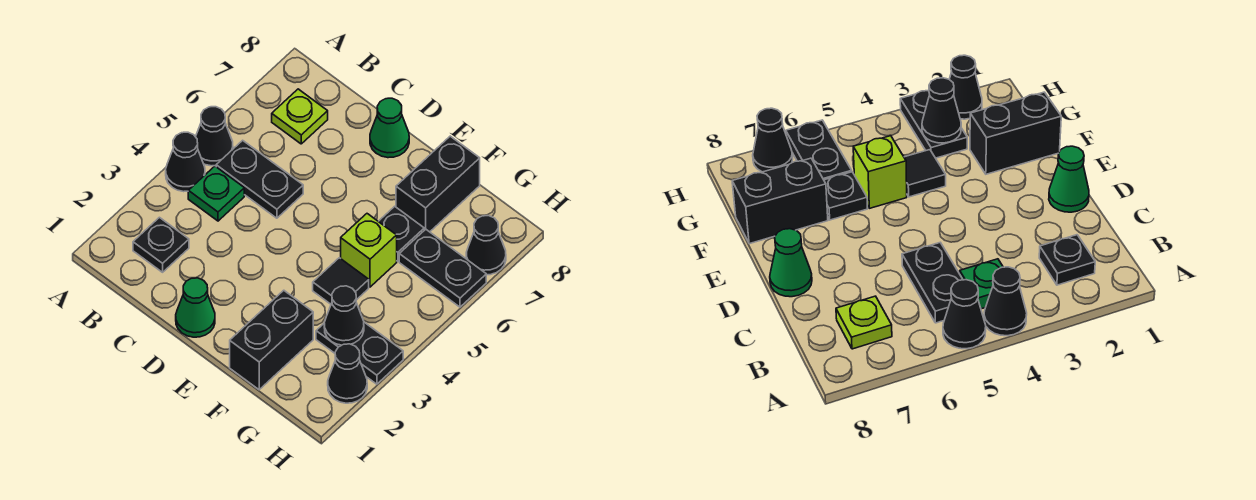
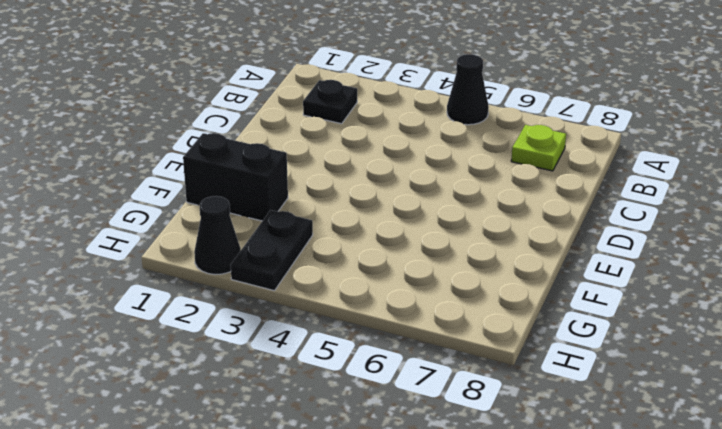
none -> black cone A4 level 1
none -> green plate B4 level 1
none -> black plate B5:C5 level 1

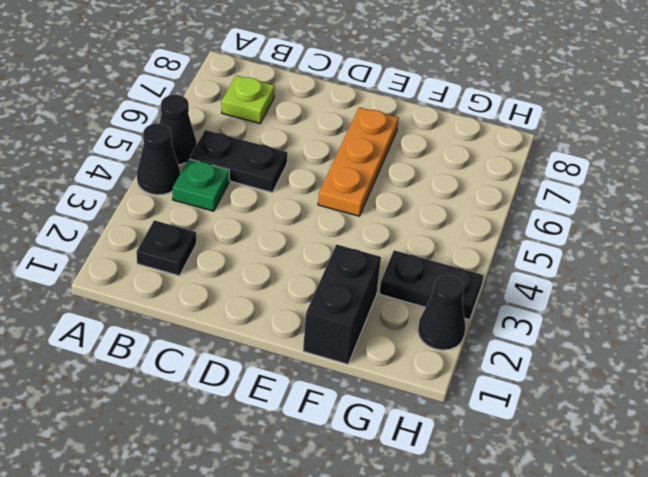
orange plate E5:E7 level 1 -> none
none -> green cone D1 level 1
none -> green cone D8 level 1
none -> black tile F4 level 1

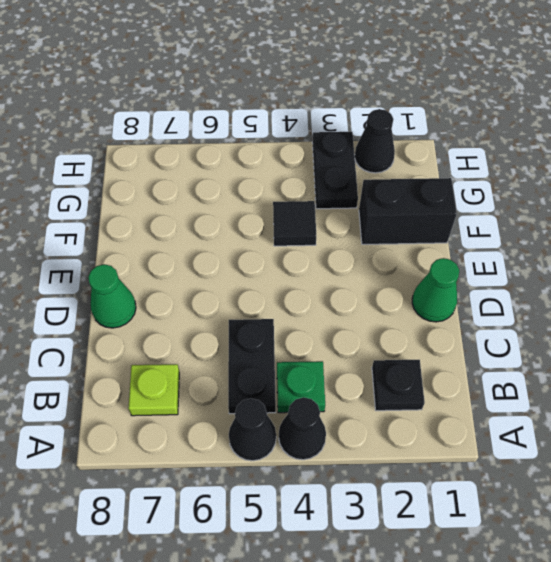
none -> lime brick F5 level 1
none -> black plate F6 level 1
none -> black brick F7:F8 level 1

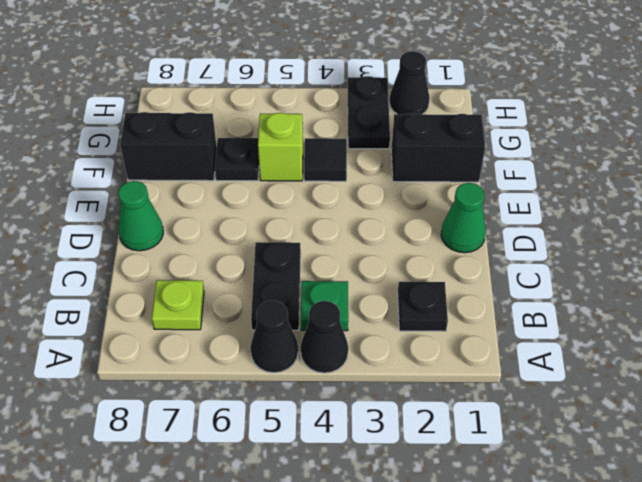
none -> black plate G6:H6 level 1
none -> black cone H7 level 1
none -> black cone G3 level 2

